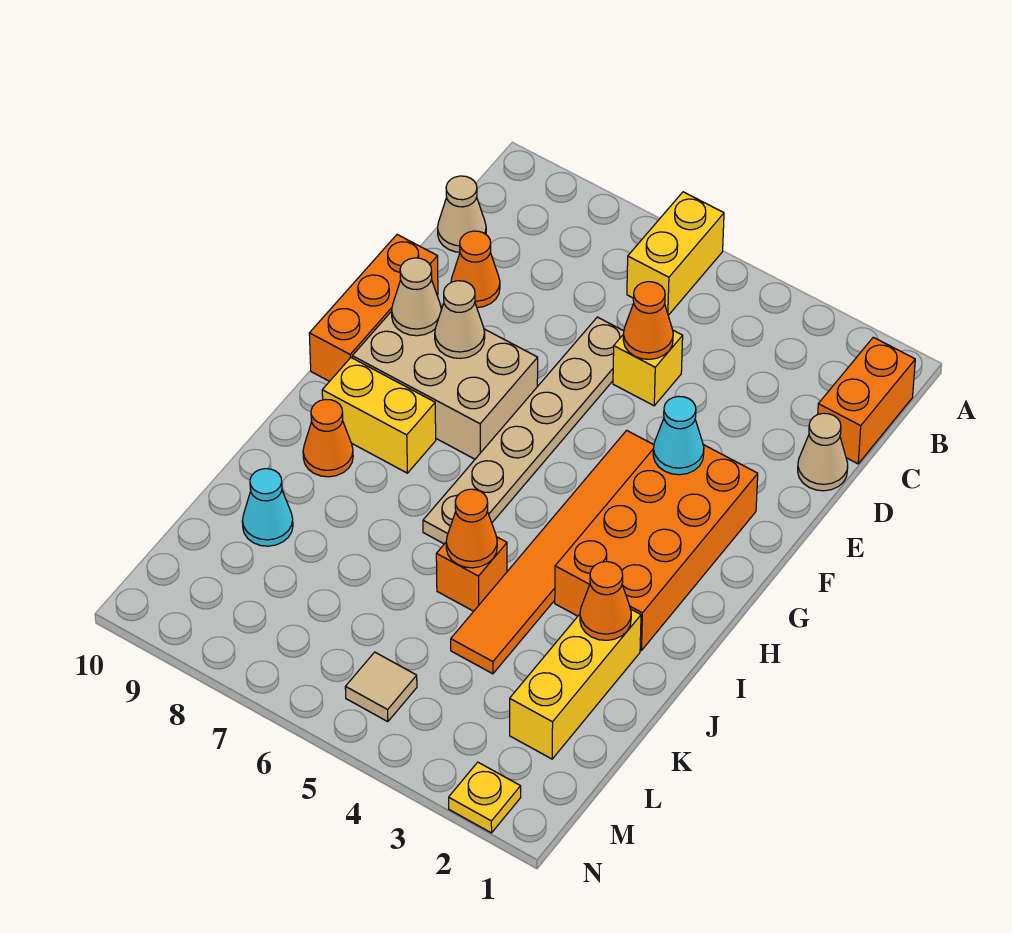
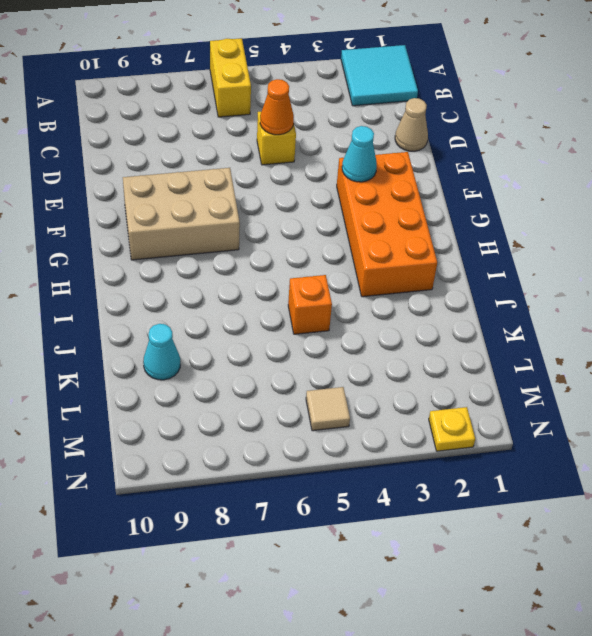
cyan tile A1:B2 level 1 -> orange brick B1:C1 level 1
none -> tan cone C10 level 1
none -> tan plate D6:I6 level 1
none -> orange cone D9 level 1

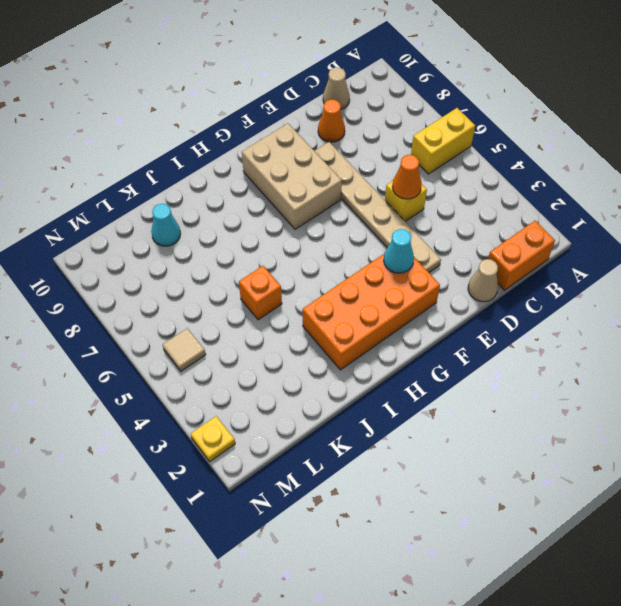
tan plate E3:E8 level 1 -> tan plate D6:I6 level 1
none -> orange brick E10:G10 level 1
none -> orange tile F4:K4 level 1
none -> yellow brick H8:H9 level 1

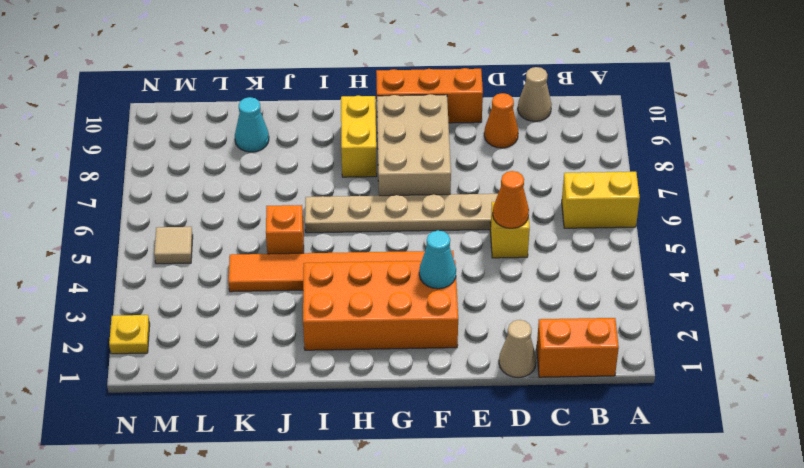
none -> orange cone I9 level 1
none -> yellow brick J2:L2 level 1
none -> tan cone F8 level 2

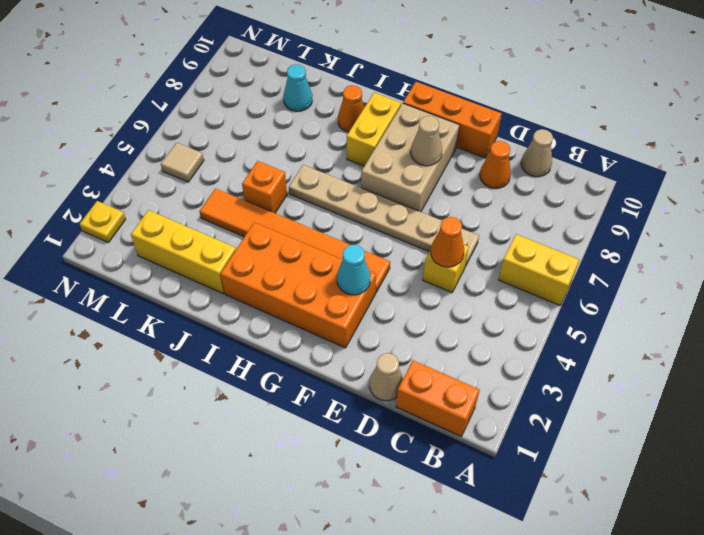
none -> tan cone F9 level 2
none -> orange cone J2 level 2
none -> orange cone J5 level 2

